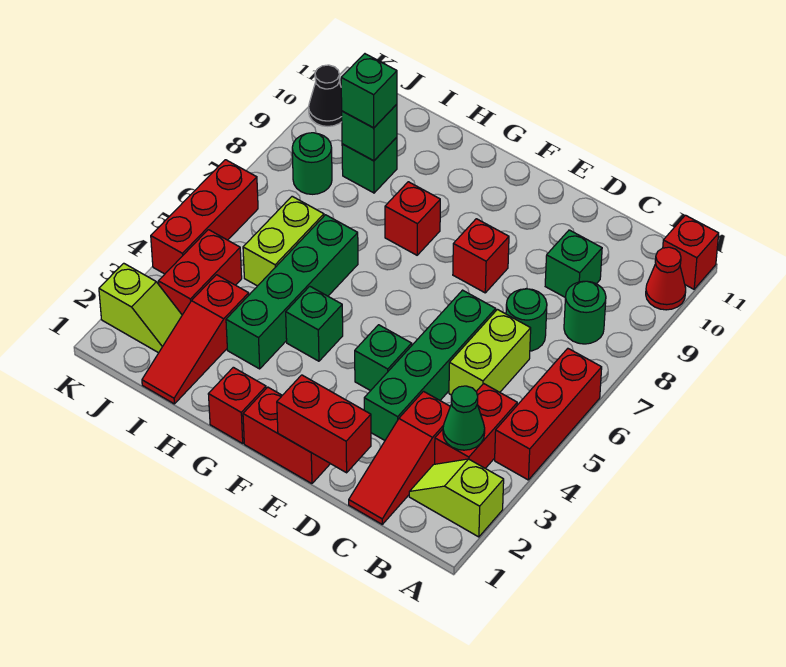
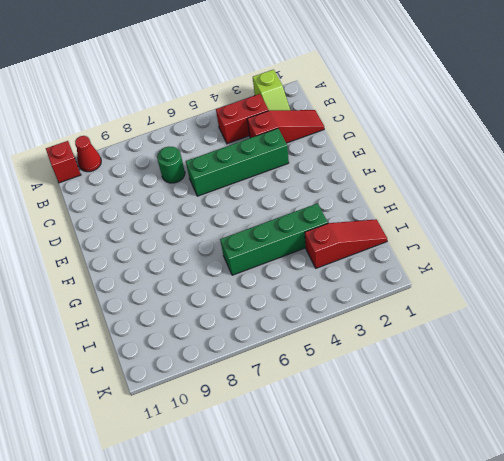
none -> red brick A4:A6 level 1
none -> green round brick B8 level 1
none -> lime brick C5:C6 level 1
none -> green brick C9 level 1

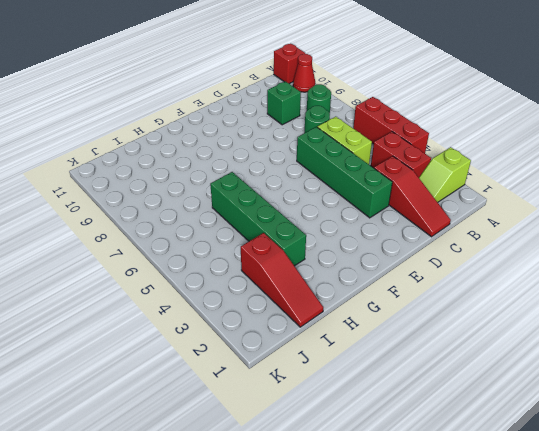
none -> red brick E1:F1 level 1
none -> green brick E4 level 1
none -> red brick E8 level 1
none -> red brick G1 level 1

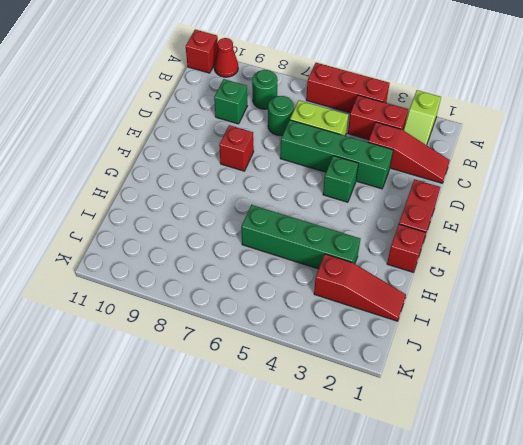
none -> green brick G4 level 1
none -> red brick G8 level 1
none -> lime brick I5:I6 level 1
none -> green brick I9 level 1

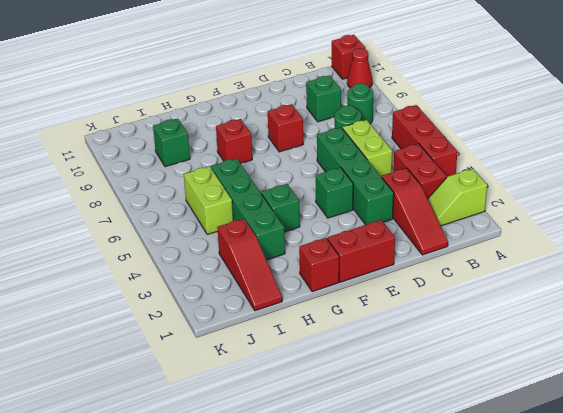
none -> lime slope J2:K2 level 1 top K
none -> red brick J3:J4 level 1
none -> green round brick J8 level 1
none -> red brick K4:K6 level 1

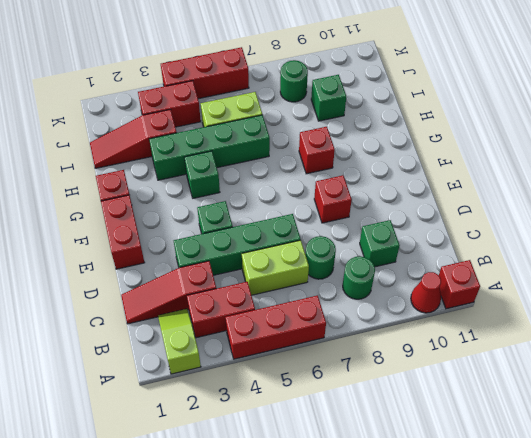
none -> lime slope J2:K2 level 1 top K
none -> black cone K10 level 1
none -> green cone B3 level 2
none -> red brick D1:E1 level 2

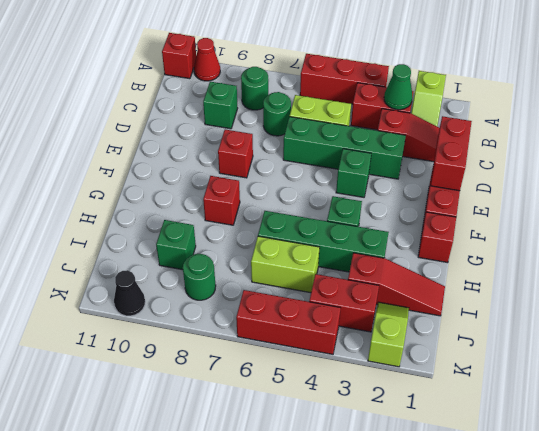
none -> green brick I9 level 2
none -> green brick I9 level 3

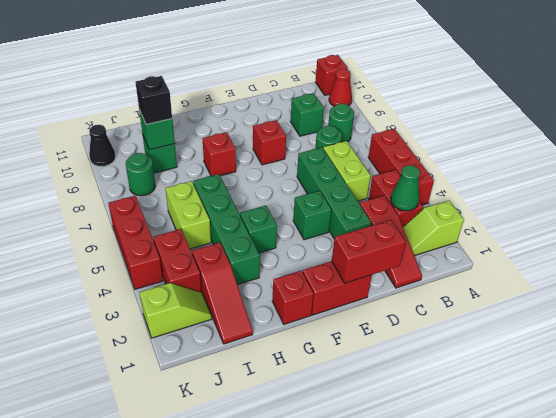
black brick I9 level 3 -> green brick I9 level 3

